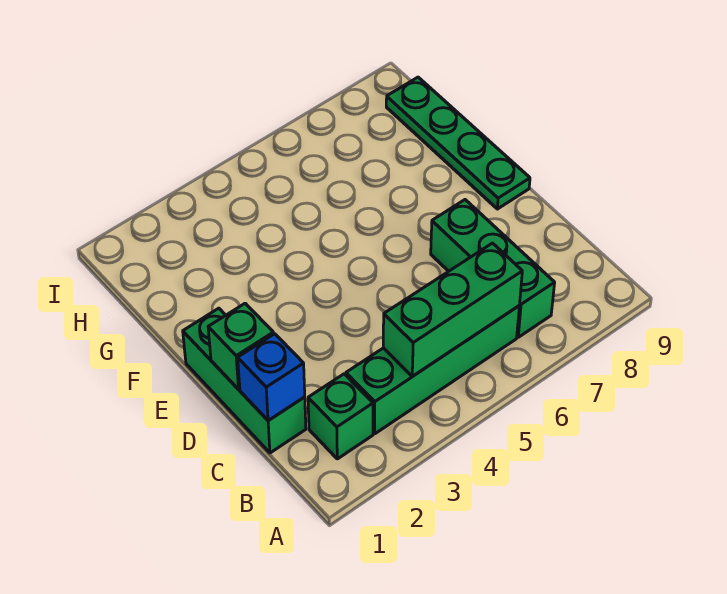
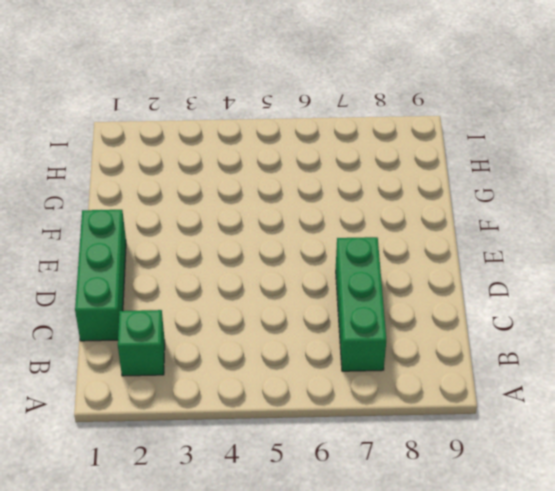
none -> green brick B3:B6 level 1
none -> green plate E9:H9 level 1

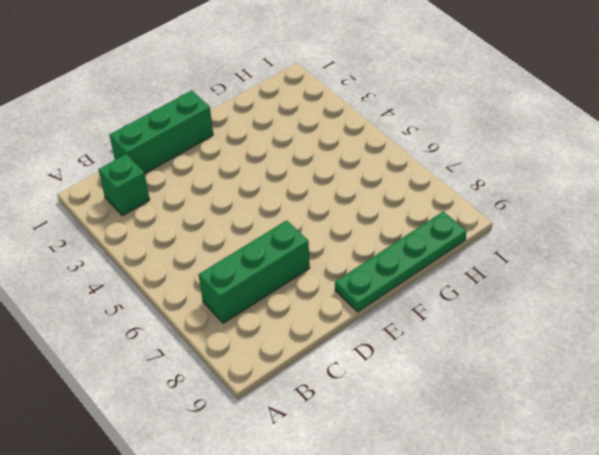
none -> green brick B3:B6 level 1
none -> green brick B4:B6 level 2

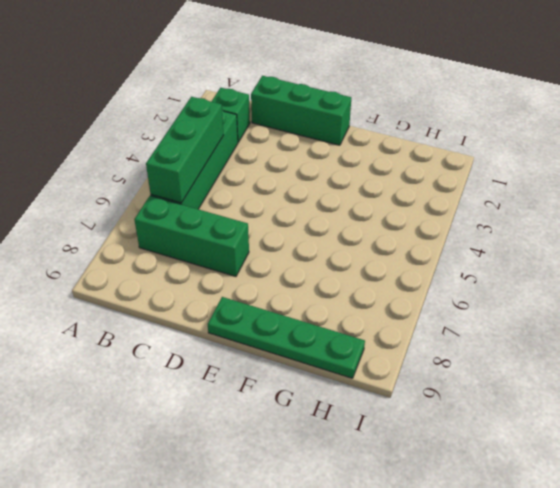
none -> blue brick C1 level 2
none -> green brick D1 level 2

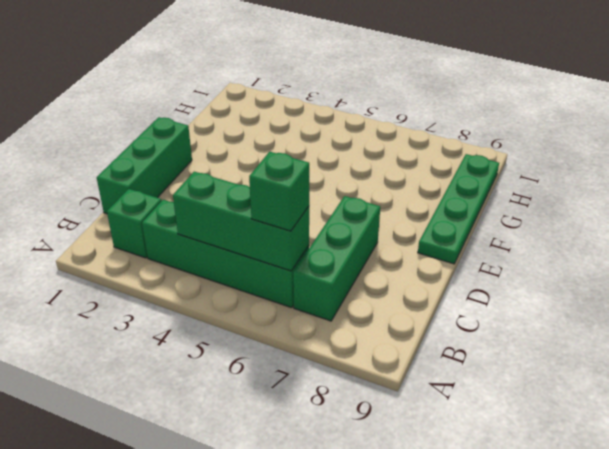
green brick B6 level 3 -> green brick D1 level 2
none -> blue brick C1 level 2

